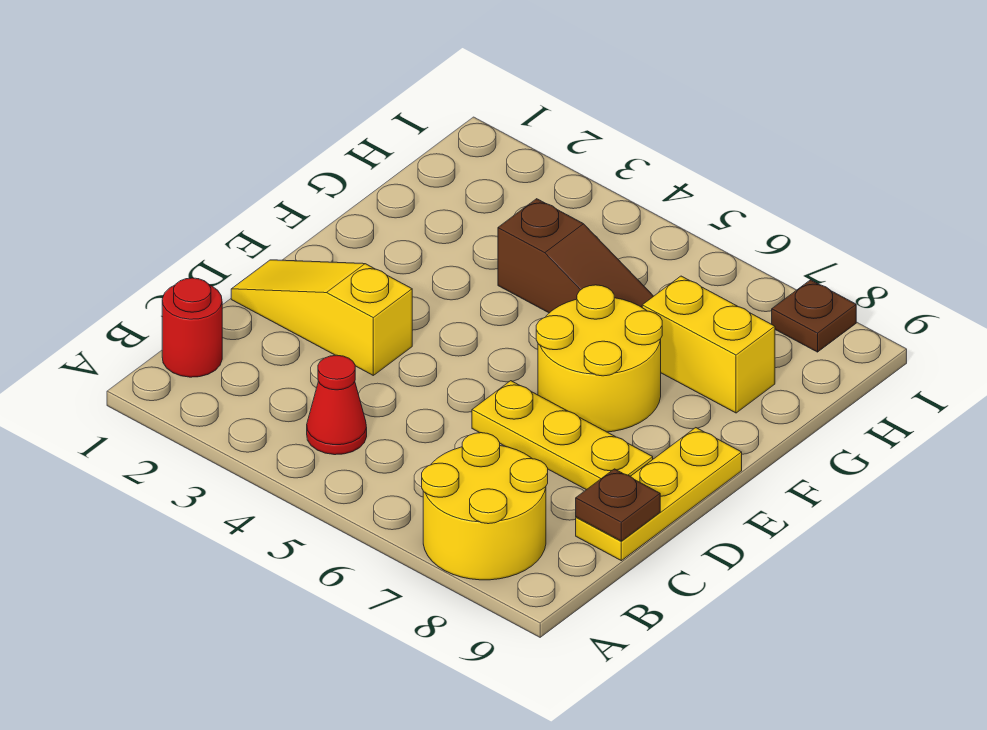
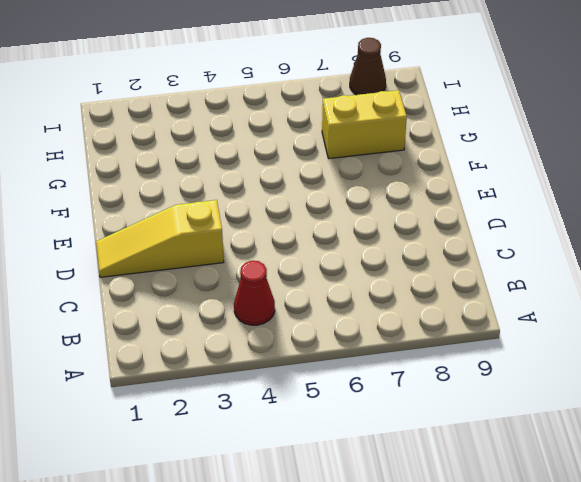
brown cone I8 level 1 -> brown plate I8 level 1
none -> yellow round brick A7:B8 level 1
none -> red round brick B1 level 1

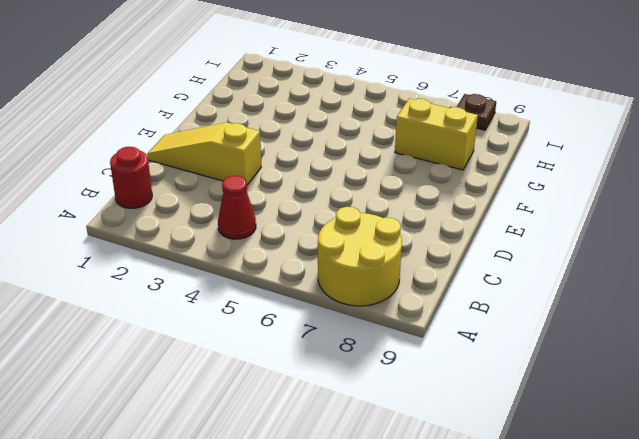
none -> yellow plate C9:E9 level 1
none -> yellow plate D6:D8 level 1

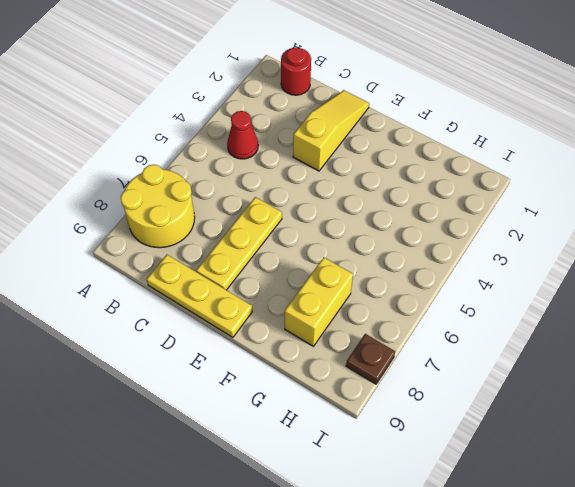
none -> yellow round brick E6:F7 level 1
none -> brown slope G4:G6 level 1 top 4

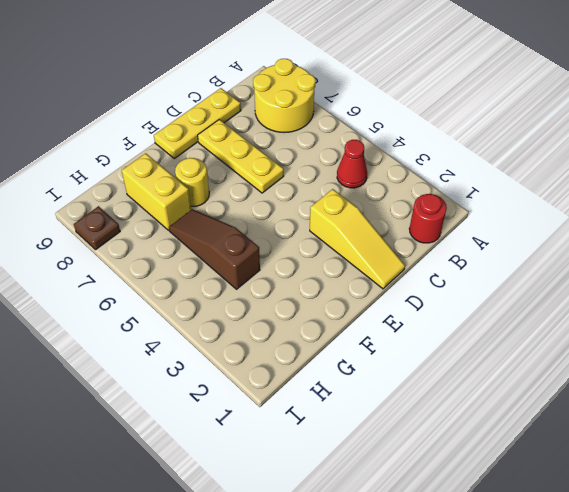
yellow round brick F7 level 1 -> yellow round brick E6:F7 level 1
none -> brown plate C9 level 2

